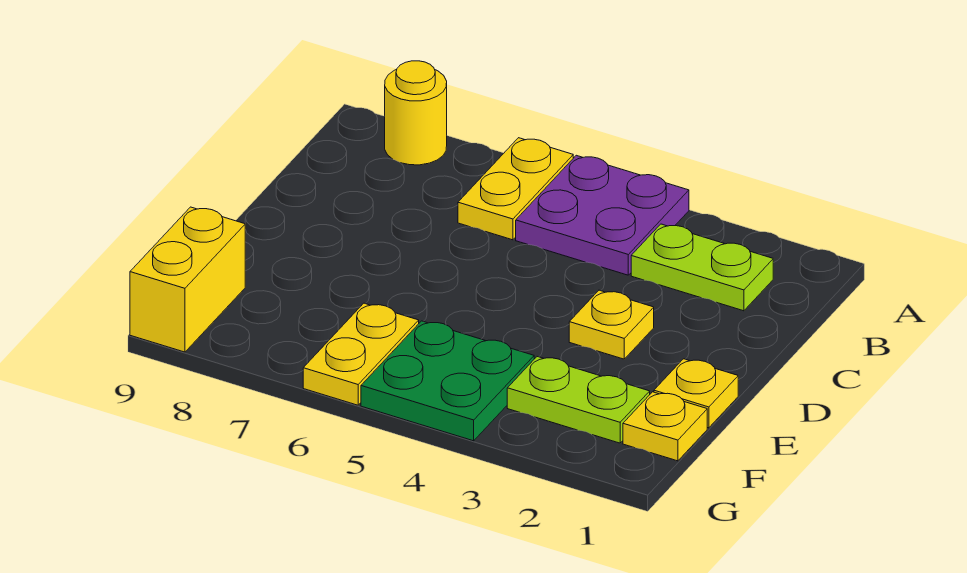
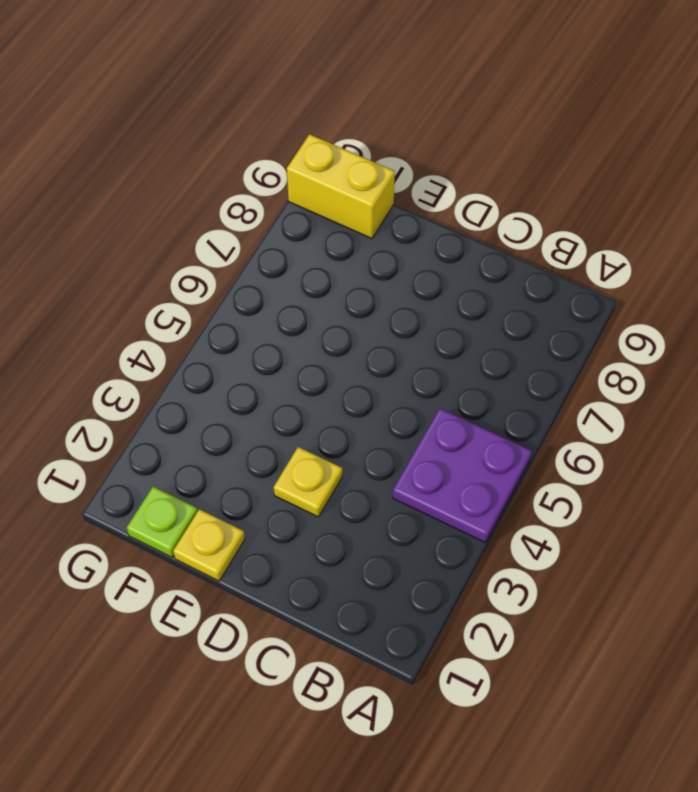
lime plate F1 level 1 -> yellow plate F1 level 1
none -> yellow plate A6:B6 level 1
none -> yellow round brick A8 level 1

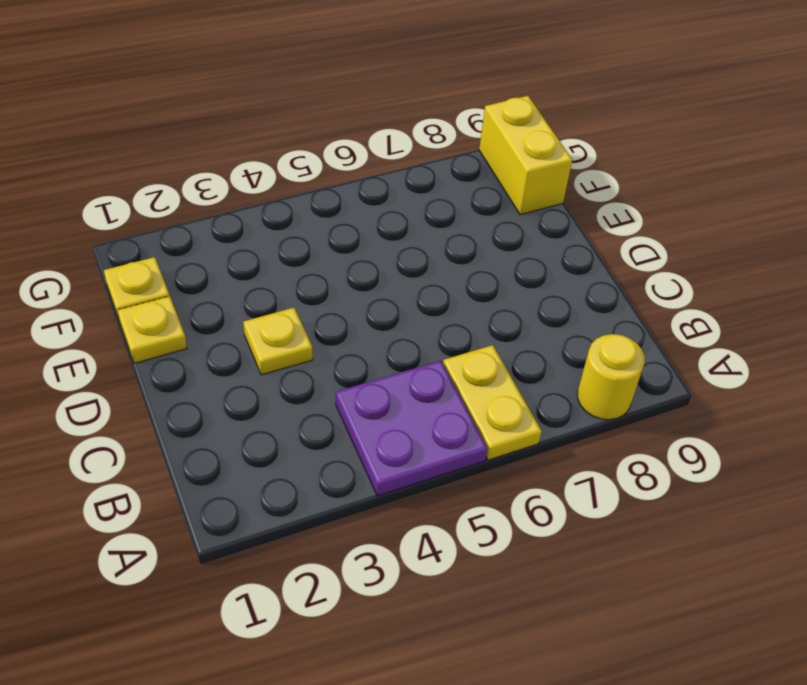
none -> lime plate B2:B3 level 1
none -> lime plate F2:F3 level 1

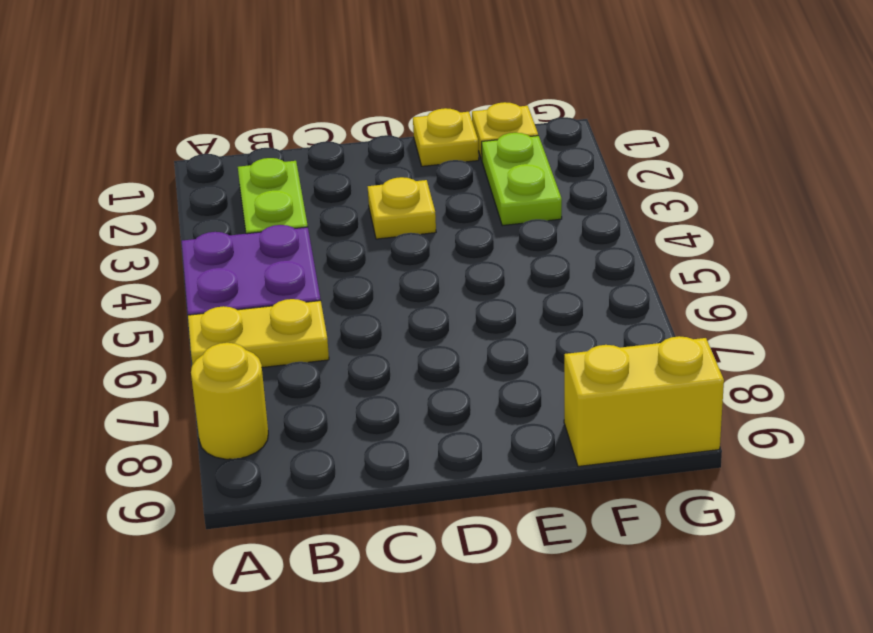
none -> green plate F4:G5 level 1
none -> yellow plate F6:G6 level 1

